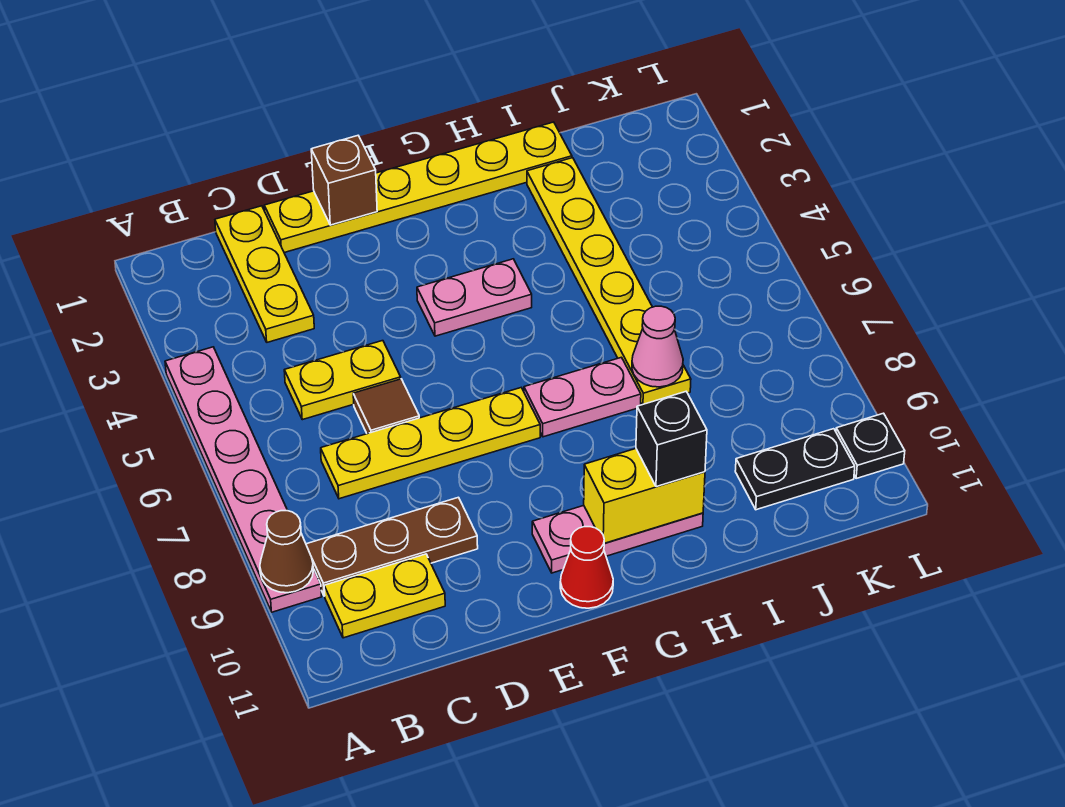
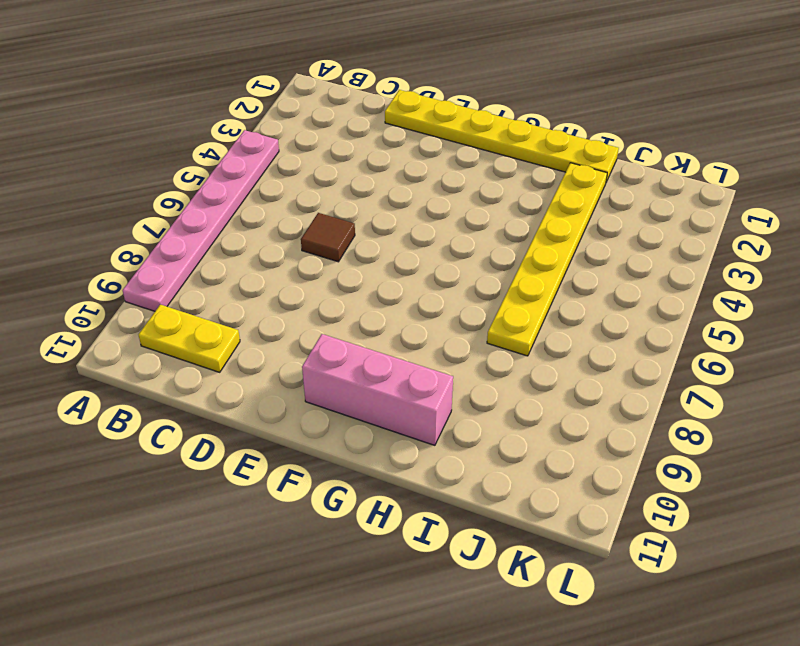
pink brick F10:H10 level 1 -> pink plate F10:H10 level 1
none -> brown plate B9:D9 level 1
none -> yellow plate C1:C3 level 1
none -> yellow plate C5:D5 level 1

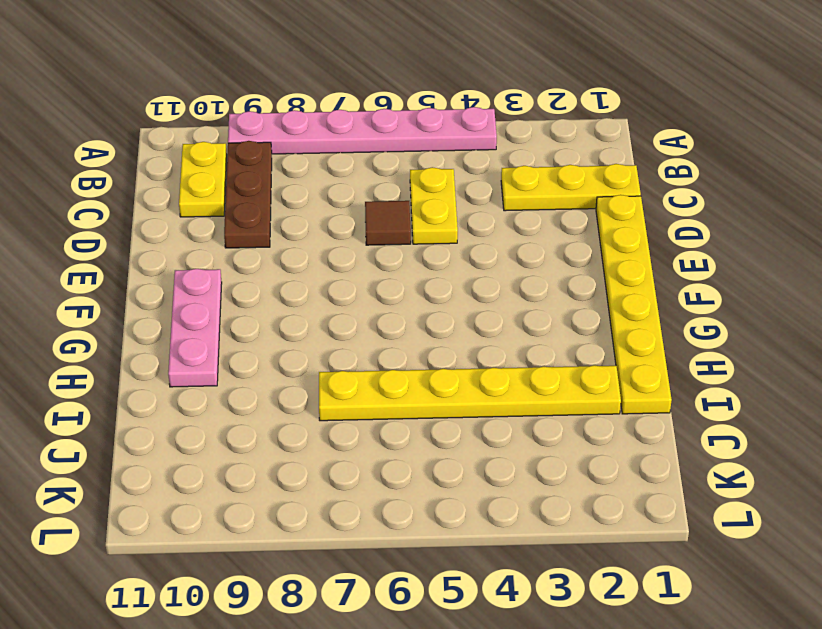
none -> yellow plate C7:F7 level 1
none -> pink plate F4:G4 level 1
none -> red cone F11 level 1

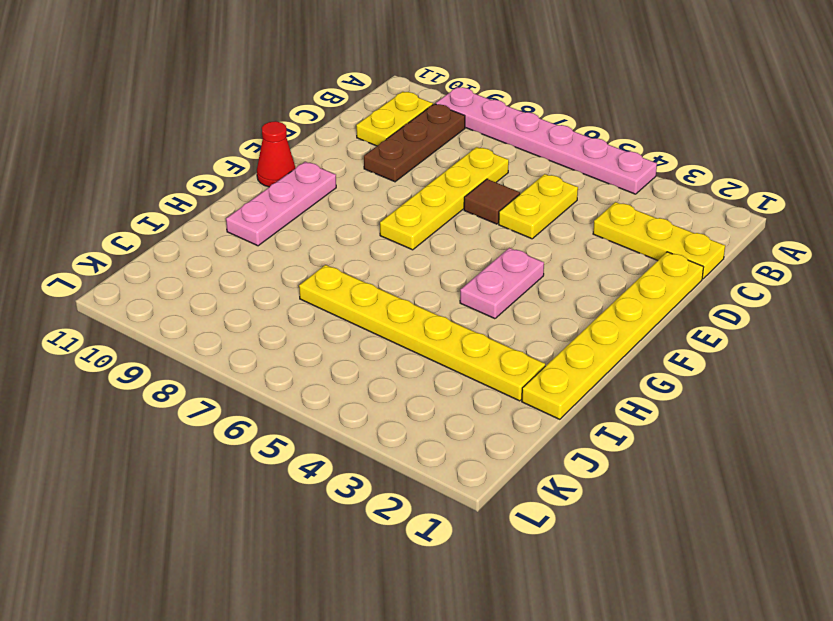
none -> pink plate G7:H7 level 1
none -> black plate J10:K10 level 1
none -> black plate L10 level 1

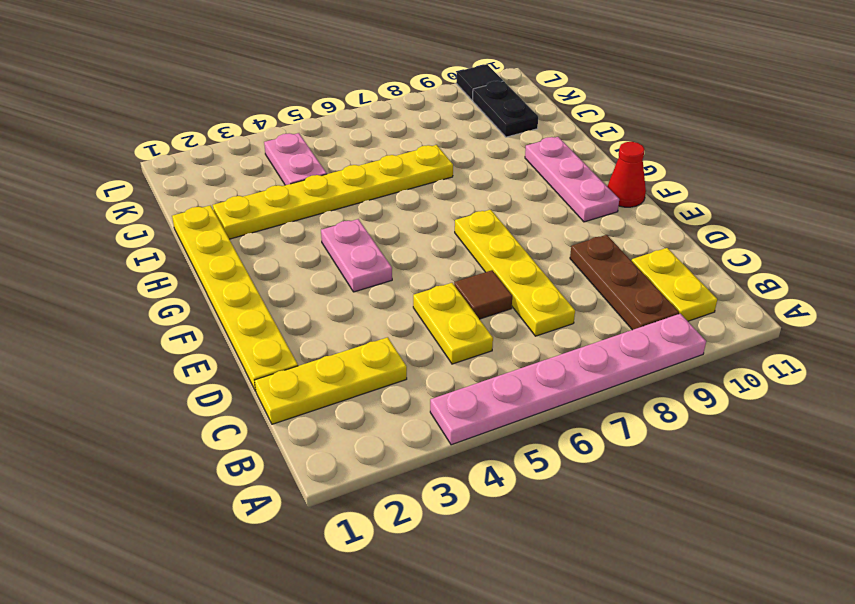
pink plate J4:K4 level 1 -> pink plate G7:H7 level 1
black tile L10 level 1 -> black plate L10 level 1
none -> brown cone A9 level 2
none -> brown brick E1 level 2
none -> yellow brick G10:H10 level 2

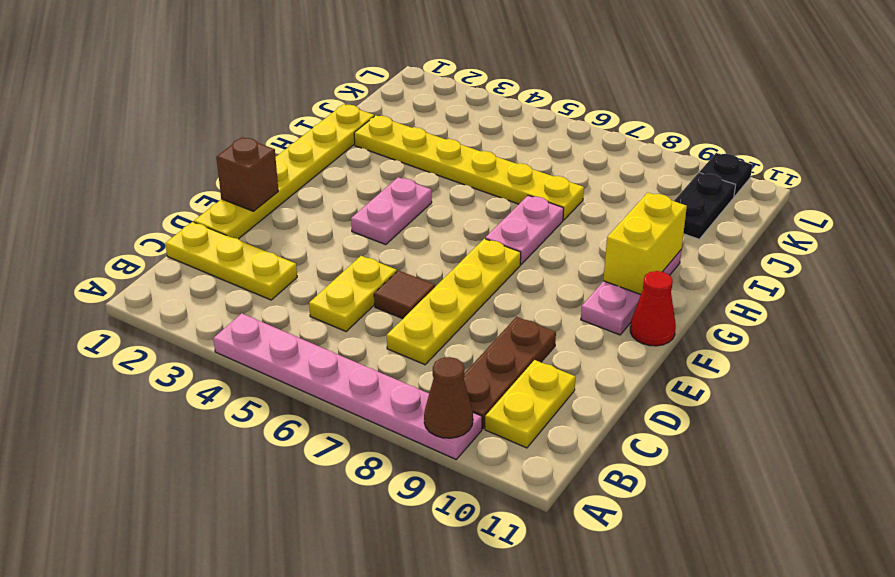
none -> pink cone I7 level 2
none -> black brick H10 level 3

